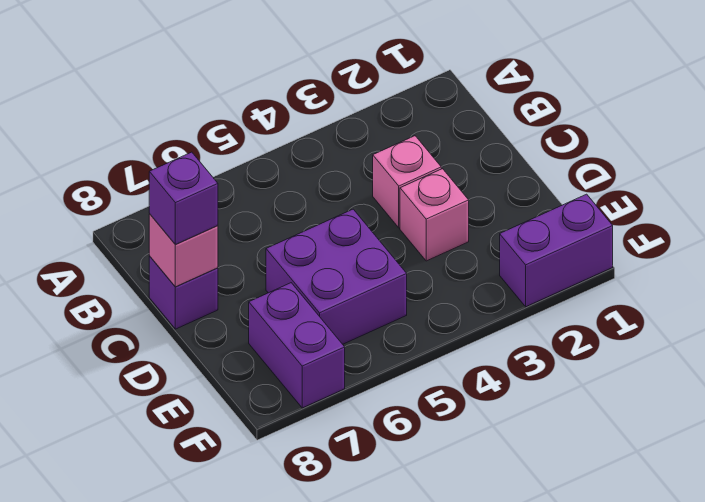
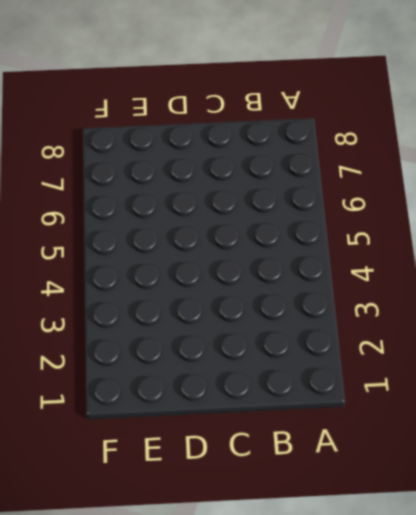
none -> pink brick C3 level 1
none -> purple brick C8 level 1

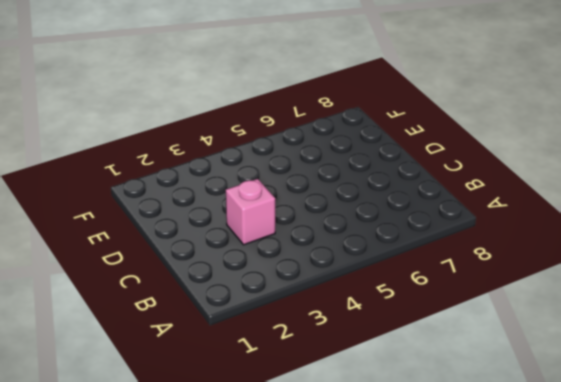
none -> purple brick C8 level 1
none -> pink brick D3 level 1

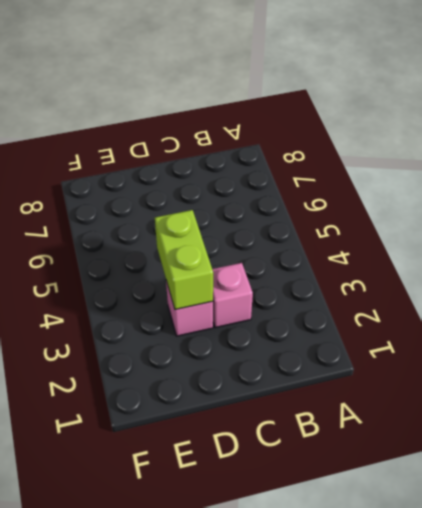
lime brick D3:D4 level 2 -> none
none -> purple brick C8 level 1
none -> purple brick D5:E6 level 1

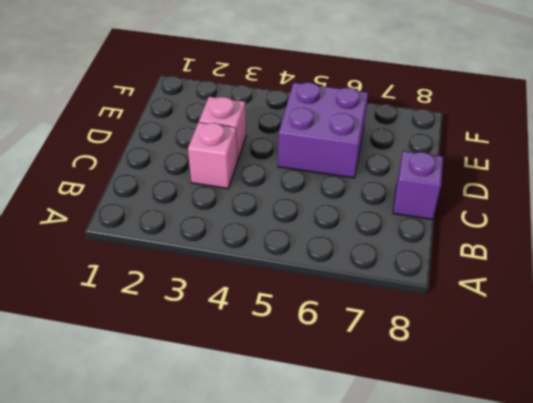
none -> purple brick E7:F7 level 1
none -> purple brick F1:F2 level 1

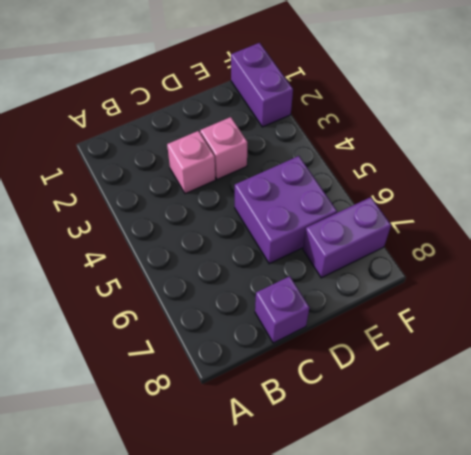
none -> pink brick C8 level 2
none -> purple brick C8 level 3

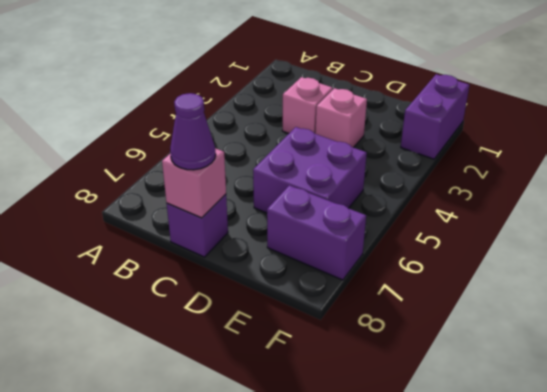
purple cone C8 level 3 -> purple brick C8 level 3

